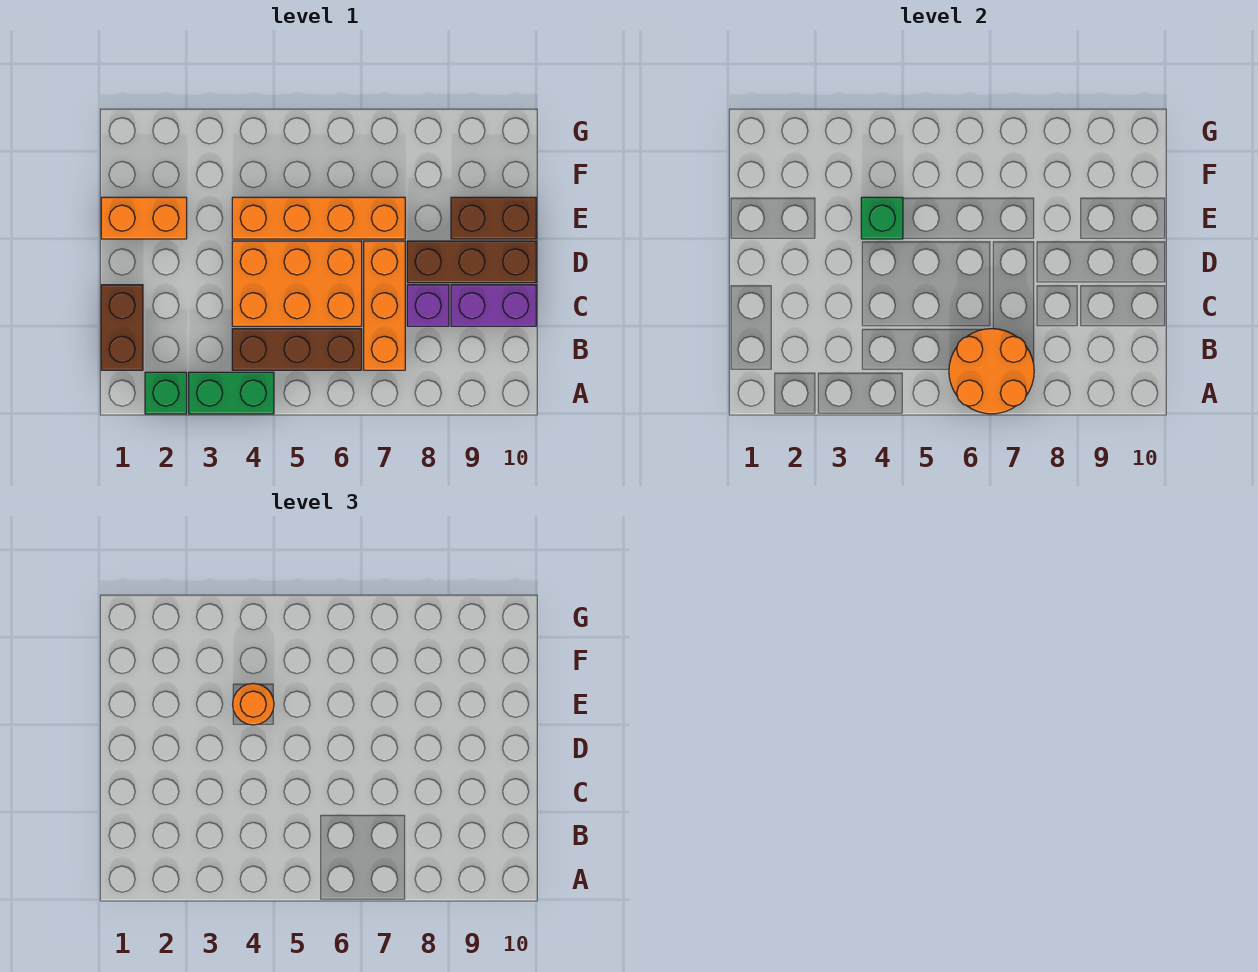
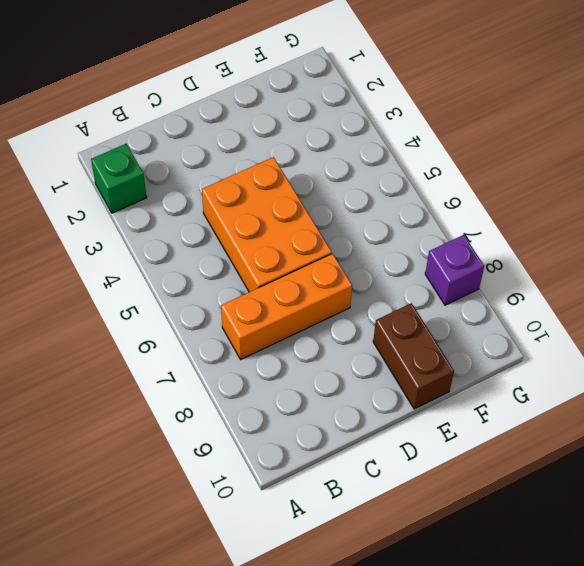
purple brick G8 level 1 -> purple brick C8 level 1
none -> green brick A3:A4 level 1
none -> brown brick B1:C1 level 1
none -> brown brick B4:B6 level 1

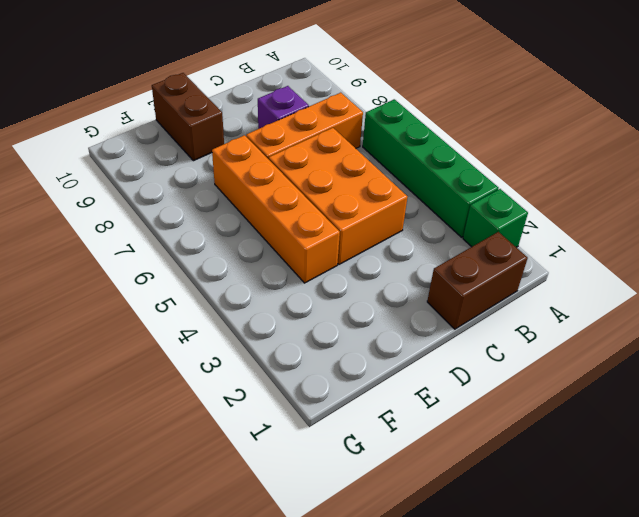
green brick A3:A6 level 1 -> green brick A3:A4 level 1
none -> brown brick B4:B6 level 1
none -> purple brick C9:C10 level 1
none -> brown brick D8:D10 level 1

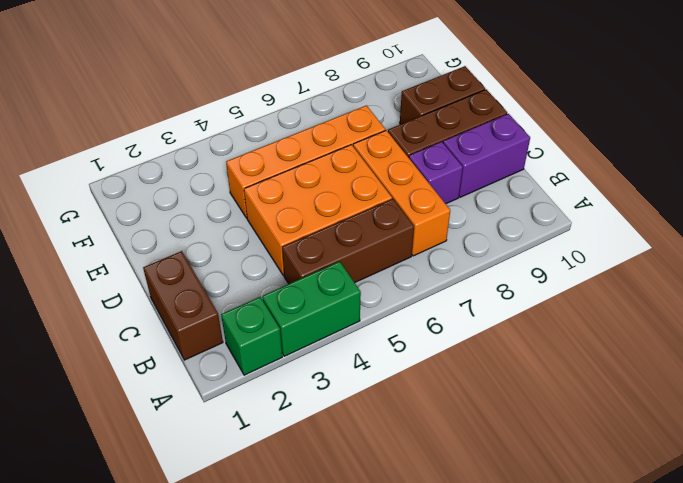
none -> orange brick E1:E2 level 1
none -> orange round brick A6:B7 level 2
none -> green brick E4 level 2

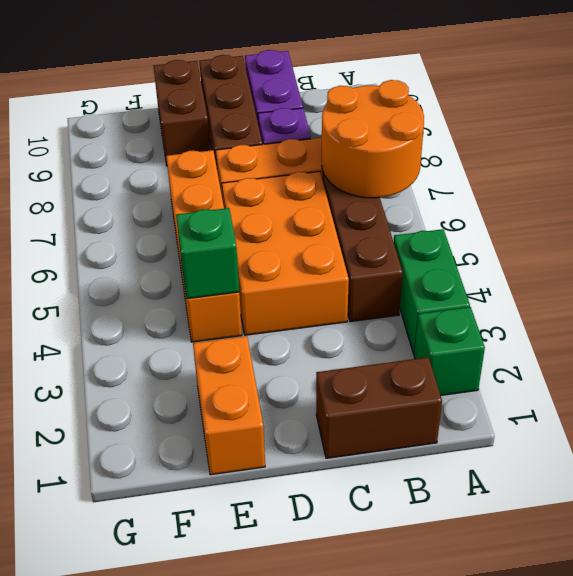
none -> orange round brick E4 level 3

